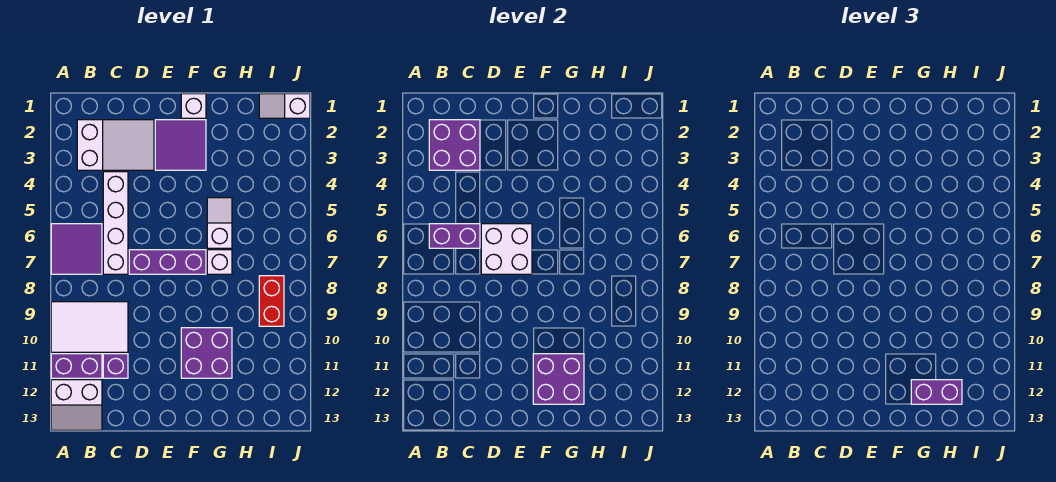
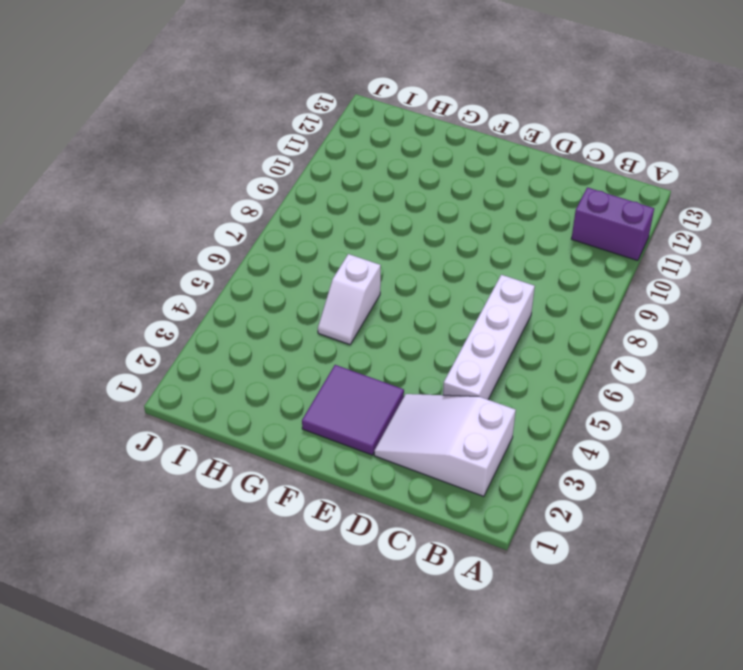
none -> purple tile A6:B7 level 1
none -> white tile A9:C10 level 1
none -> white slope A12:B13 level 1 top 12

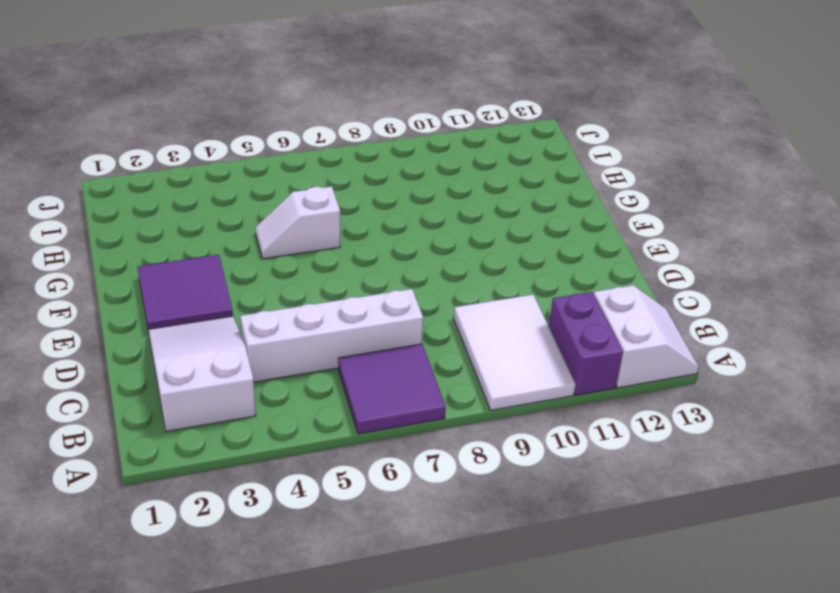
none -> purple brick C11 level 1
none -> purple brick D7:F7 level 1
none -> white brick F1 level 1

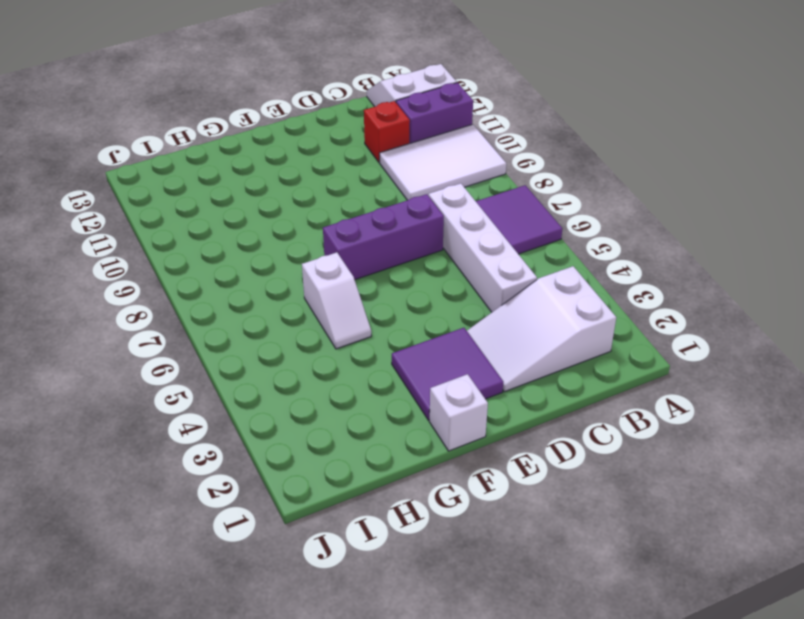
red brick C11 level 1 -> purple brick C11 level 1
none -> purple brick F10:G11 level 1
none -> white brick G7 level 1
none -> white slope I1:J1 level 1 top J

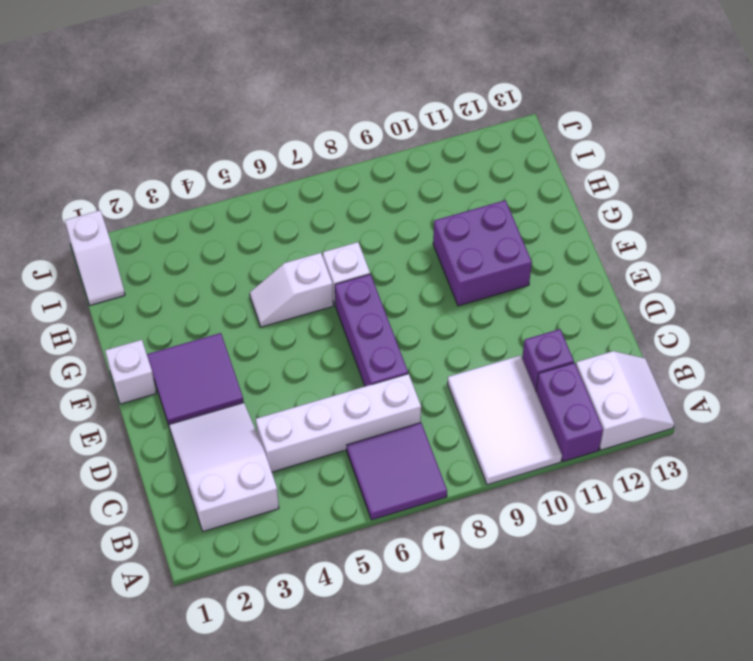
none -> red brick I8:I9 level 1
none -> purple brick B2:C3 level 2
none -> purple brick B6:C6 level 2

